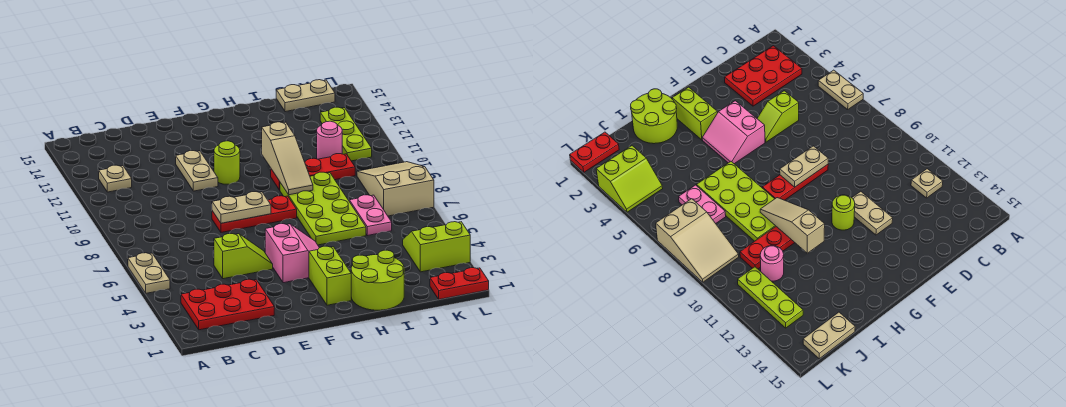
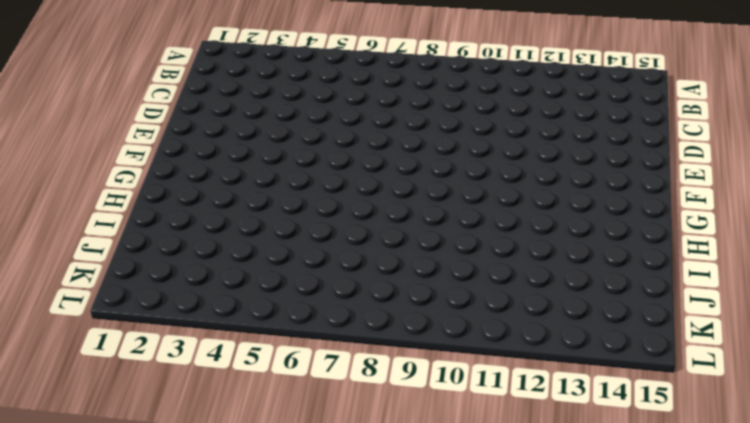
none -> tan plate A5:A6 level 1
none -> red plate B2:D3 level 1
none -> tan plate B12 level 1

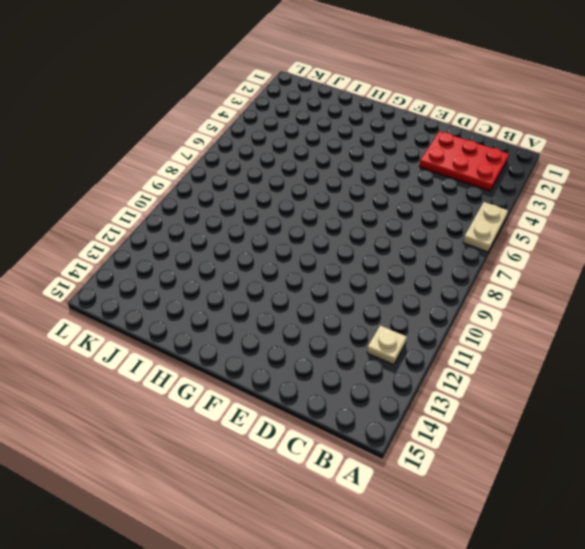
none -> lime slope D5:E5 level 1 top D
none -> red plate E8:G8 level 1
none -> tan plate E11:E12 level 1

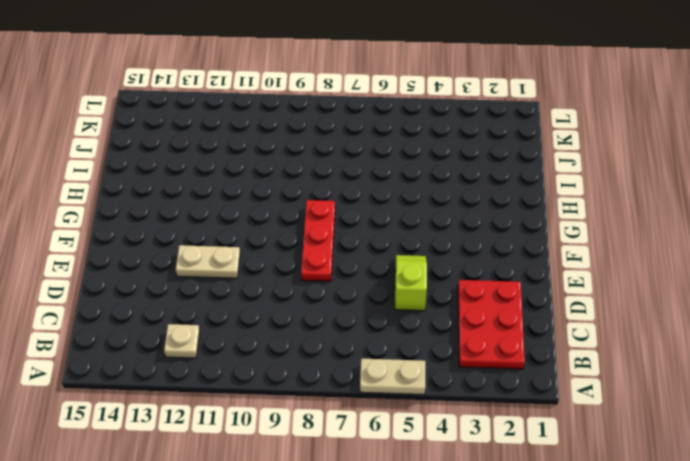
none -> pink slope F4:G5 level 1 top F
none -> lime round brick F11 level 1
none -> lime brick G2:G3 level 1

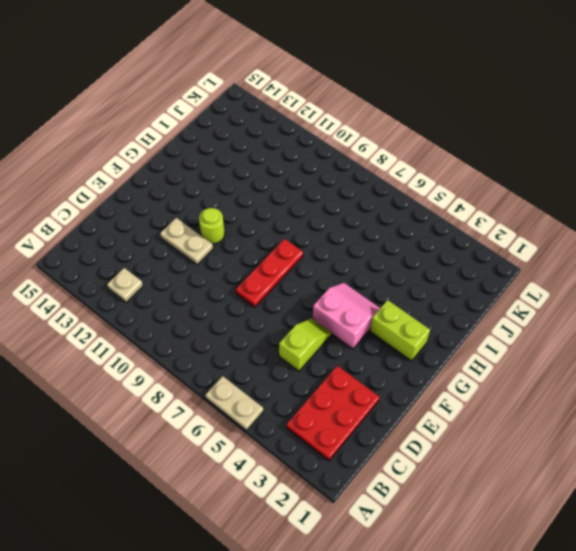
none -> lime round brick H1:I2 level 1
none -> lime plate H6:I9 level 1
none -> red plate H10:J10 level 1

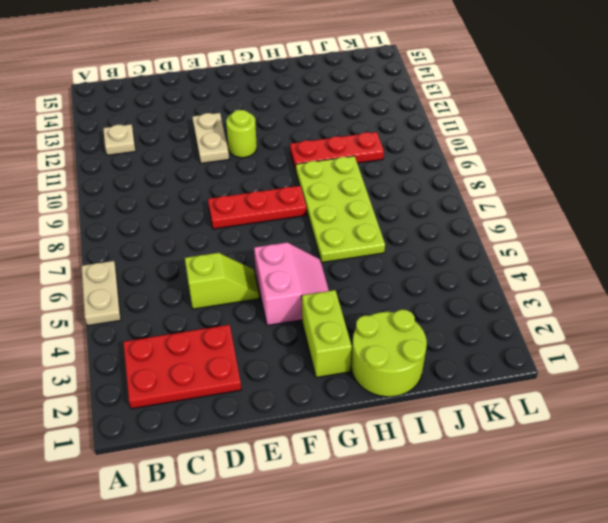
none -> pink plate J6:J7 level 1
none -> pink round brick J11 level 1
none -> tan plate J15:K15 level 1

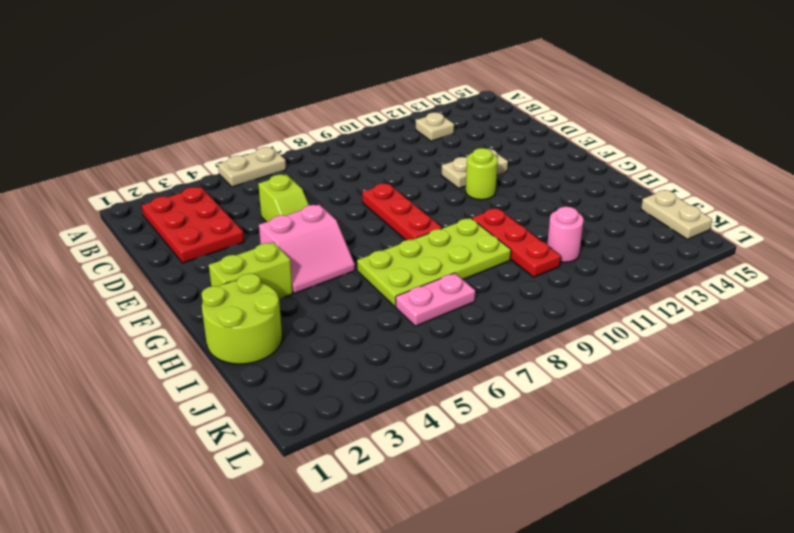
none -> red plate K1:L1 level 1
none -> lime slope K3:L4 level 1 top 3
none -> tan slope K7:L9 level 1 top 7

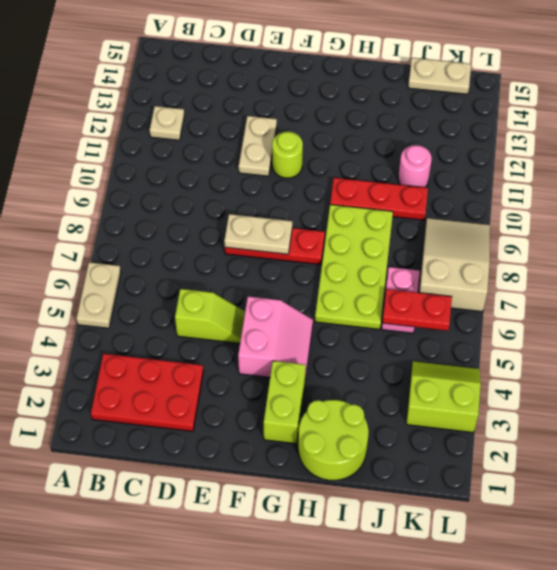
red plate J6:K6 level 2 -> red plate K1:L1 level 1
none -> lime plate K11:K13 level 1
none -> tan slope H9:H11 level 2 top 11

